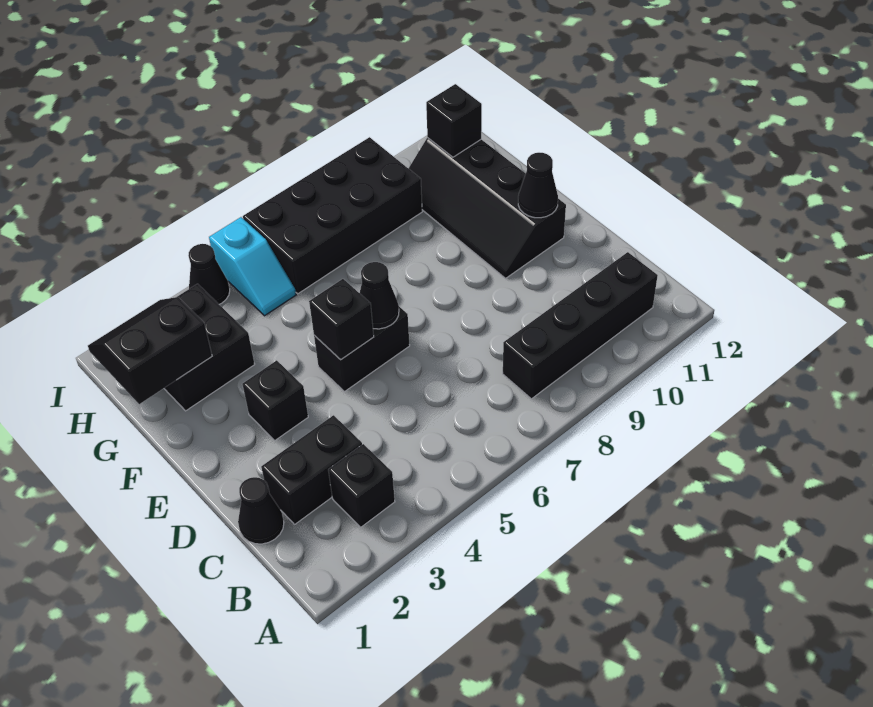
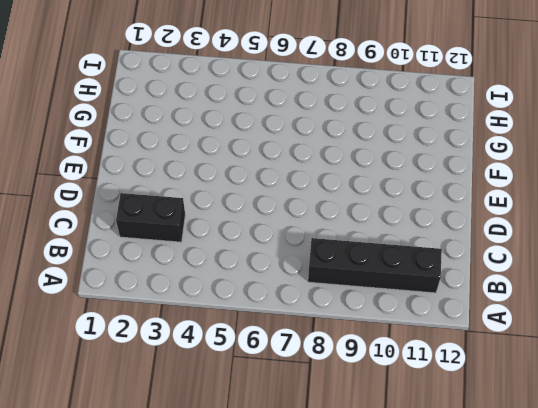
none -> black brick B3 level 1
none -> black cone C1 level 1
none -> black brick E3 level 1

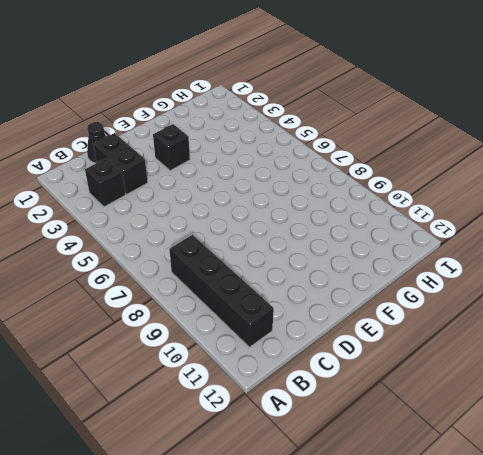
none -> black brick E5:E6 level 1
none -> black slope E10:H11 level 1 top 11
none -> black brick G2:H3 level 1

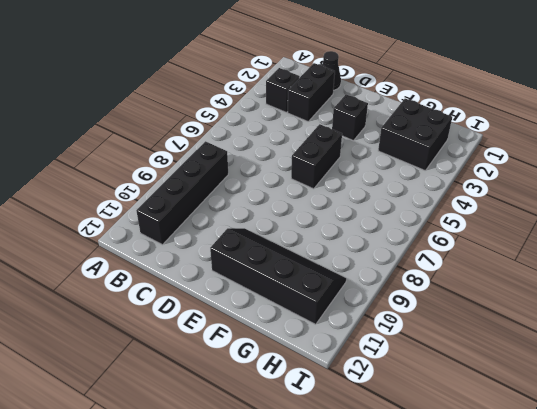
none -> cyan slope H5:I5 level 1 top I
none -> black brick H6:I9 level 1
none -> black cone I4 level 1

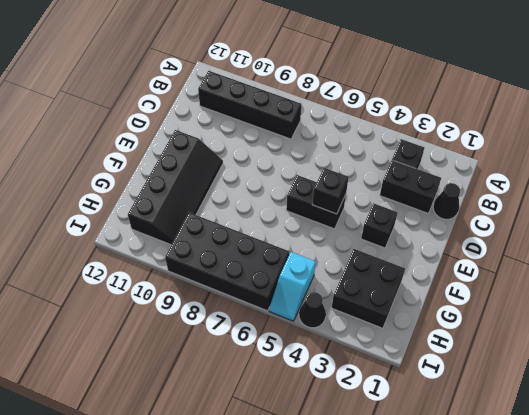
cyan slope H5:I5 level 1 top H -> cyan slope H5:I5 level 1 top I
none -> black cone E6 level 2
none -> black cone E11 level 2
none -> black slope G1:H2 level 2 top G

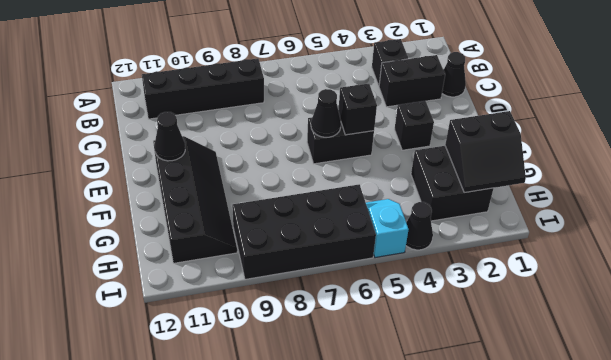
none -> black brick H11 level 2

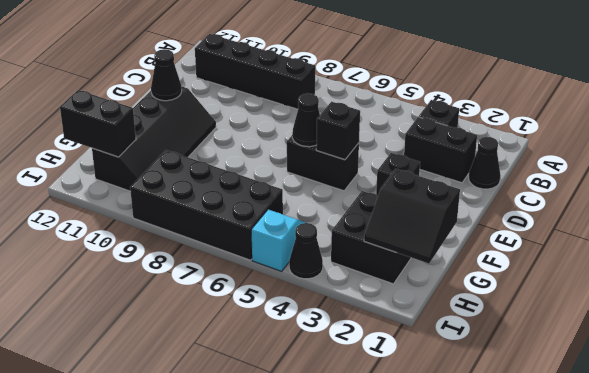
black brick H11:H12 level 2 -> black brick H11 level 2

